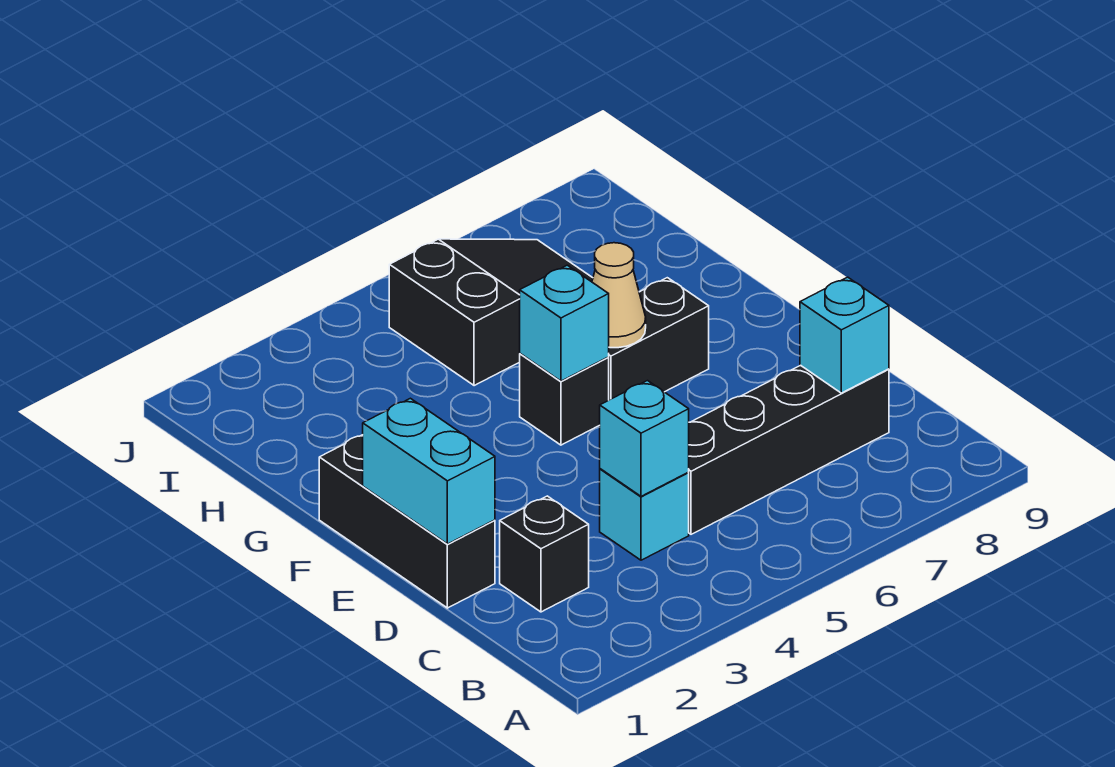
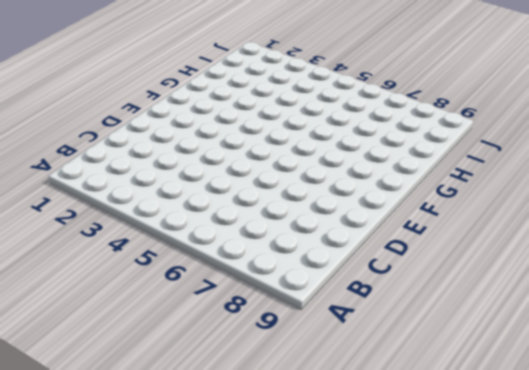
none -> black brick C2 level 1
none -> cyan brick C4 level 1
none -> black brick C5:C8 level 1

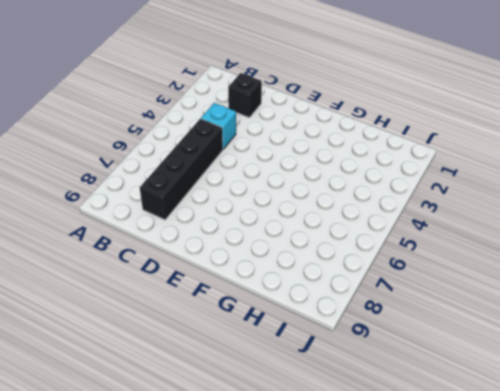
none -> black brick D1:F1 level 1
none -> black brick F5 level 1
none -> black brick F6:F7 level 1

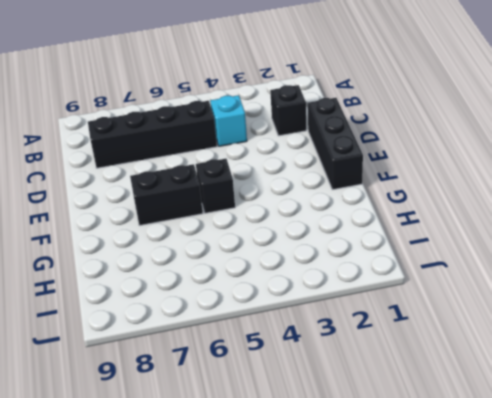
none -> black slope H5:I7 level 1 top 5
none -> cyan brick C4 level 2
none -> cyan brick C8 level 2

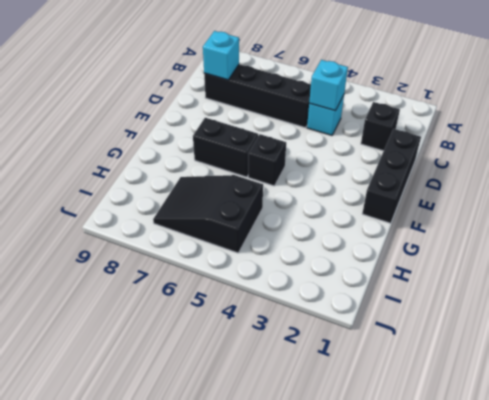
none -> cyan brick D1:E1 level 2
none -> cyan brick F5 level 2
none -> tan cone F6 level 2

